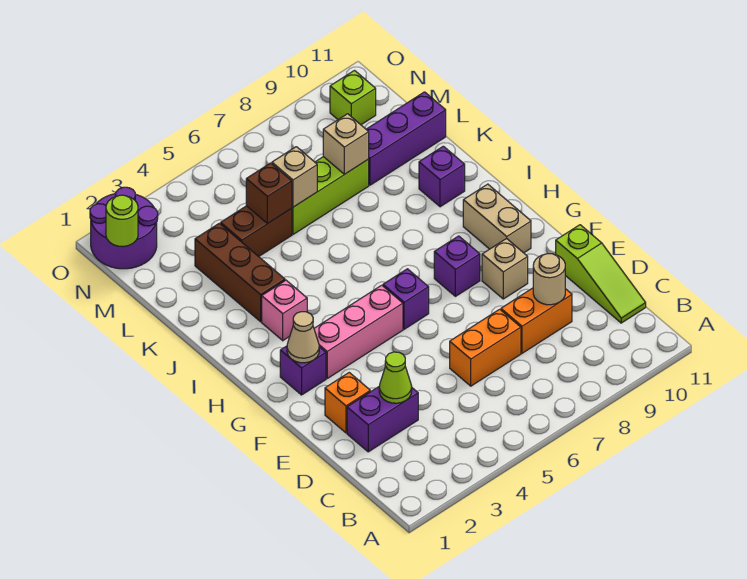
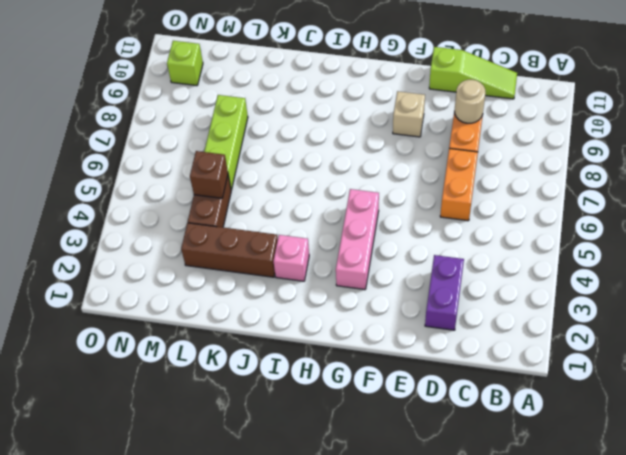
none -> orange brick E2 level 1
none -> purple brick G2 level 1
none -> purple brick G6 level 1

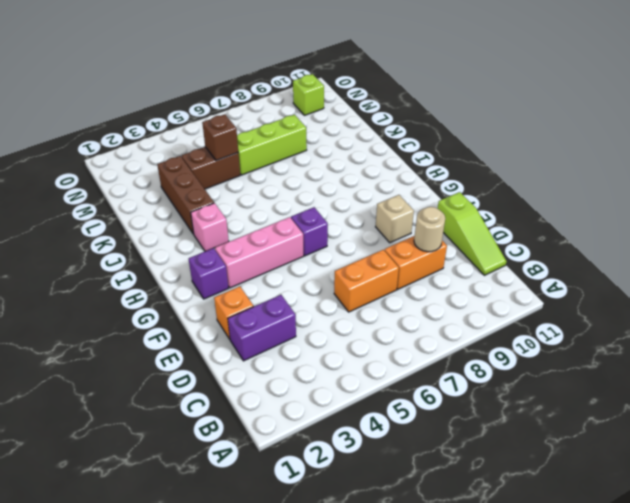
none -> purple brick G8 level 1
none -> tan brick G10:H10 level 1
none -> purple brick J10 level 1

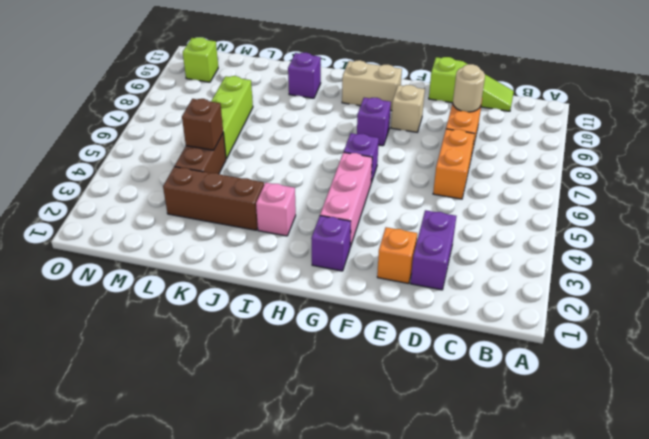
none -> purple brick L9:L11 level 1
none -> purple round brick N1:O2 level 1
none -> lime cone D3 level 2

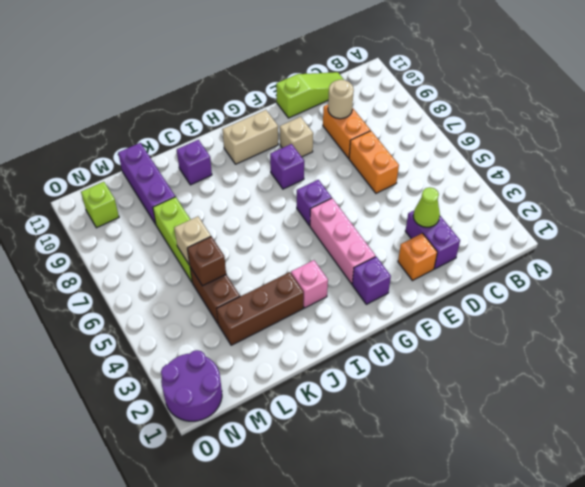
none -> tan cone G2 level 2
none -> tan brick L8 level 2
none -> lime round brick N1 level 2

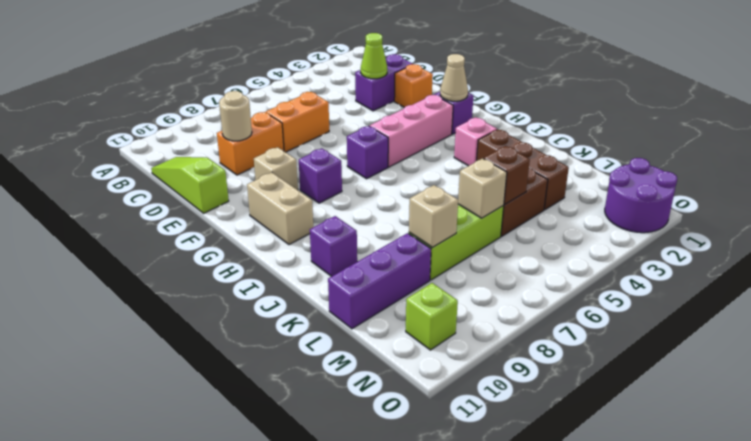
none -> lime round brick N1 level 2

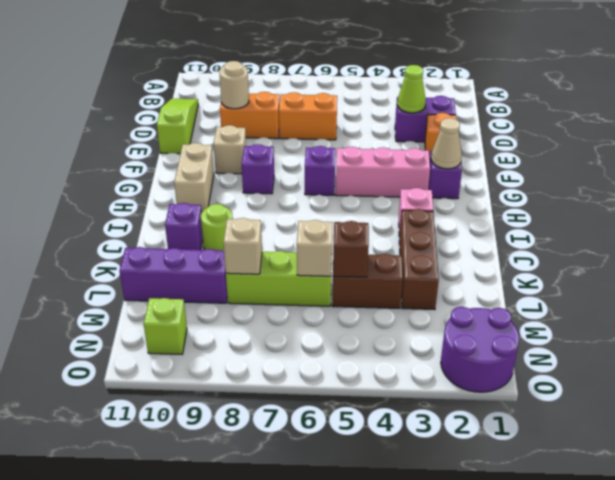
lime round brick J9 level 1 -> lime round brick N1 level 2

